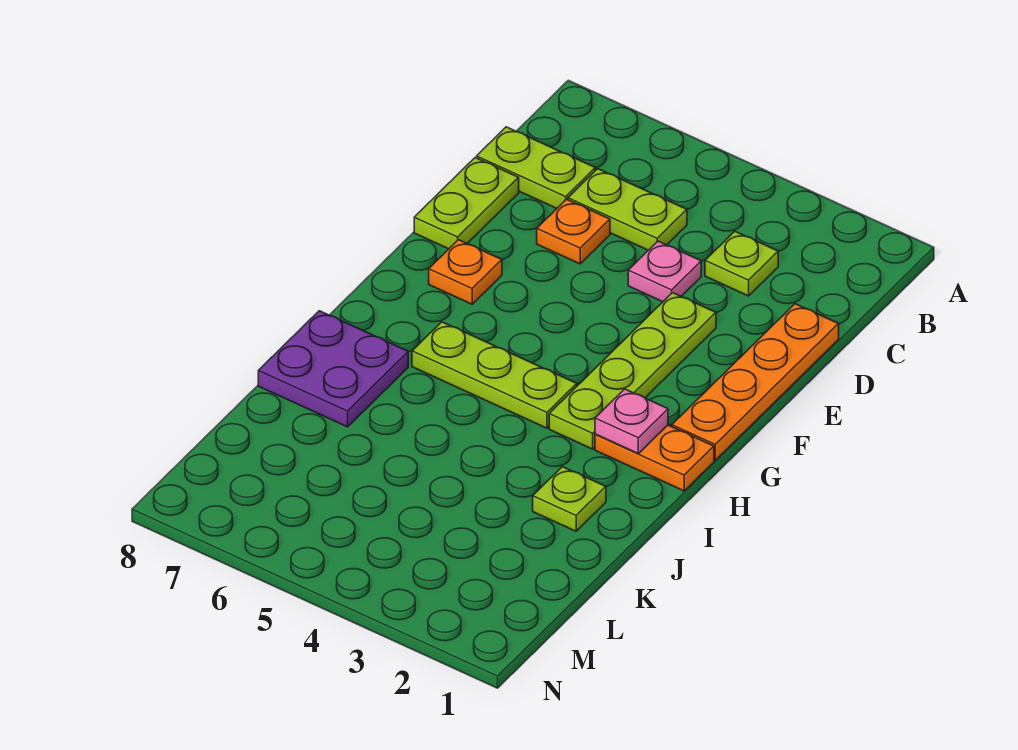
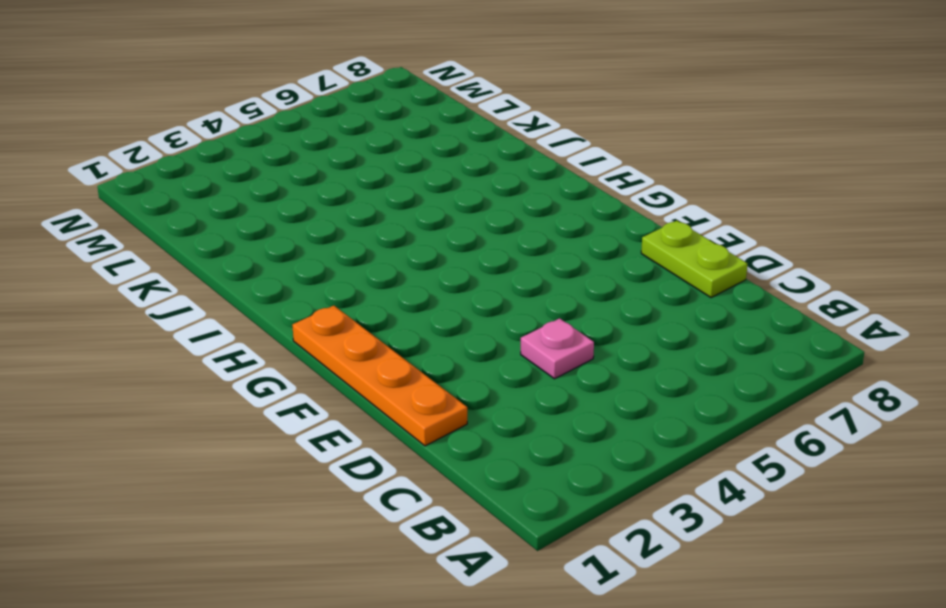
none -> lime plate C3 level 1
none -> lime plate C5:C6 level 1
none -> lime plate C7:C8 level 1

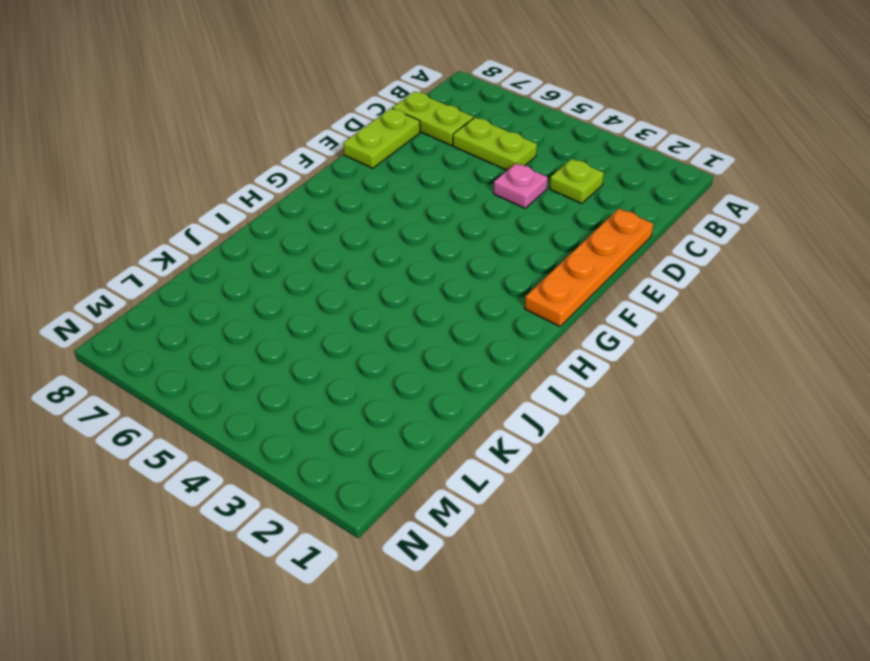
none -> orange plate D6 level 1
none -> lime plate E3:H3 level 1
none -> orange plate F7 level 1

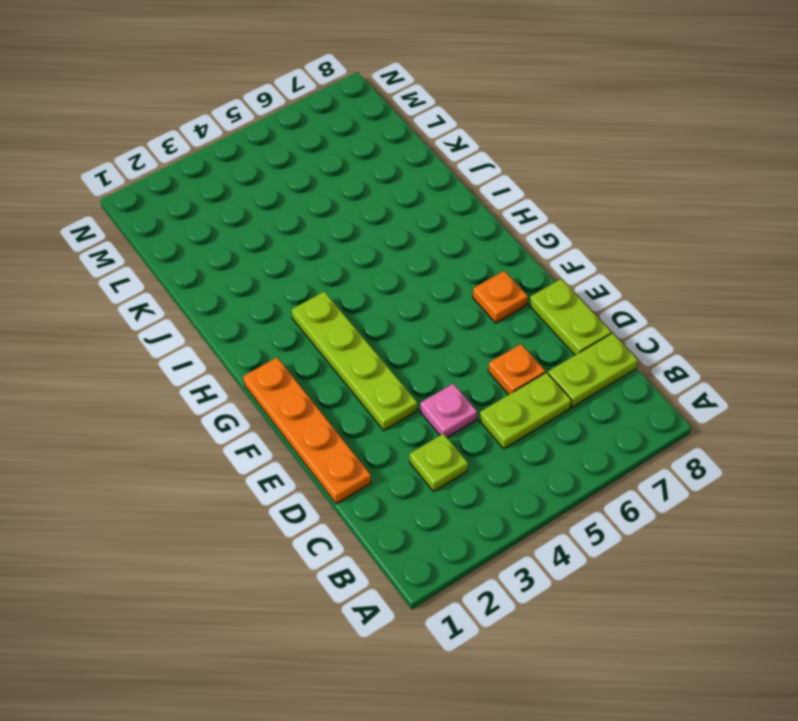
none -> orange plate H1:H2 level 1
none -> lime plate H4:H6 level 1
none -> purple plate I7:J8 level 1

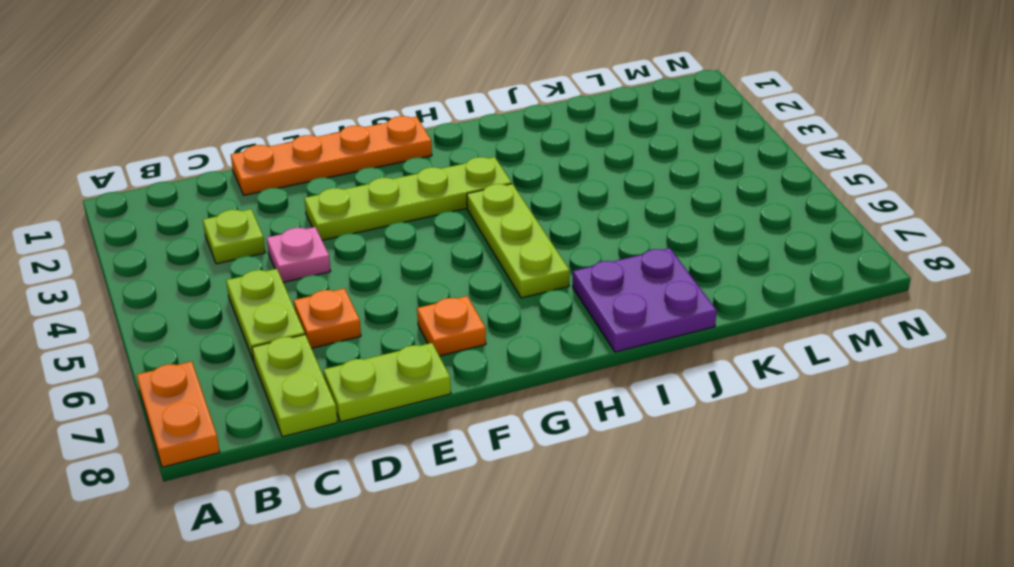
orange plate A7:A8 level 1 -> orange plate H1:H2 level 1
none -> lime plate J2 level 1
none -> pink plate H2 level 2

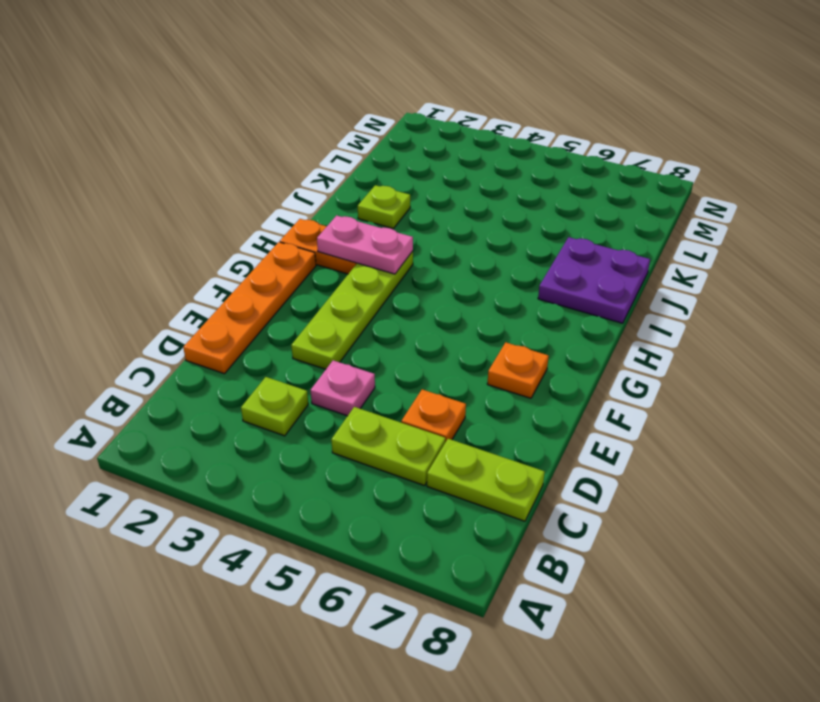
pink plate H2:H3 level 2 -> pink plate H2 level 2
none -> lime plate D8:E8 level 1
none -> lime plate H4:H6 level 1

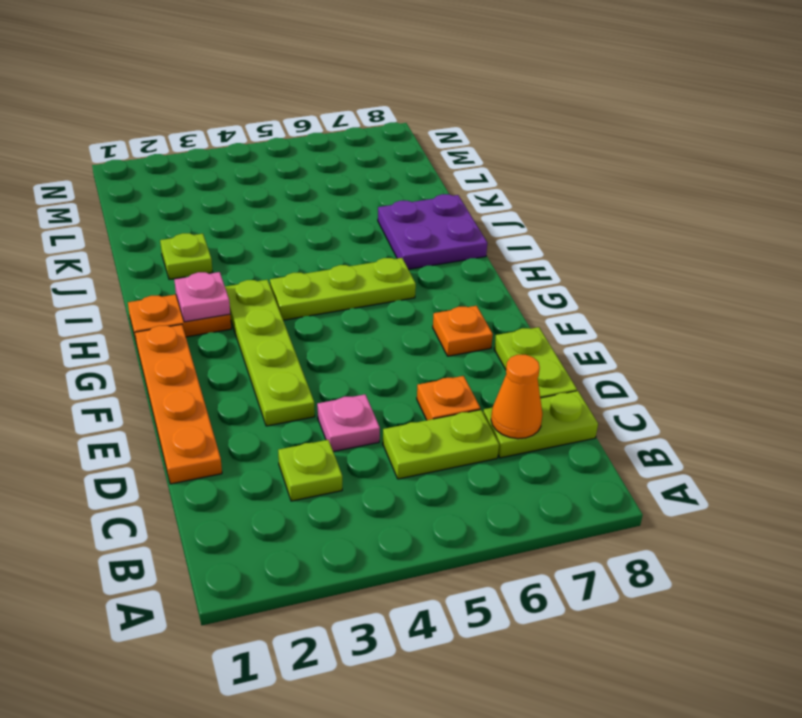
orange cone C7 level 2 -> none

